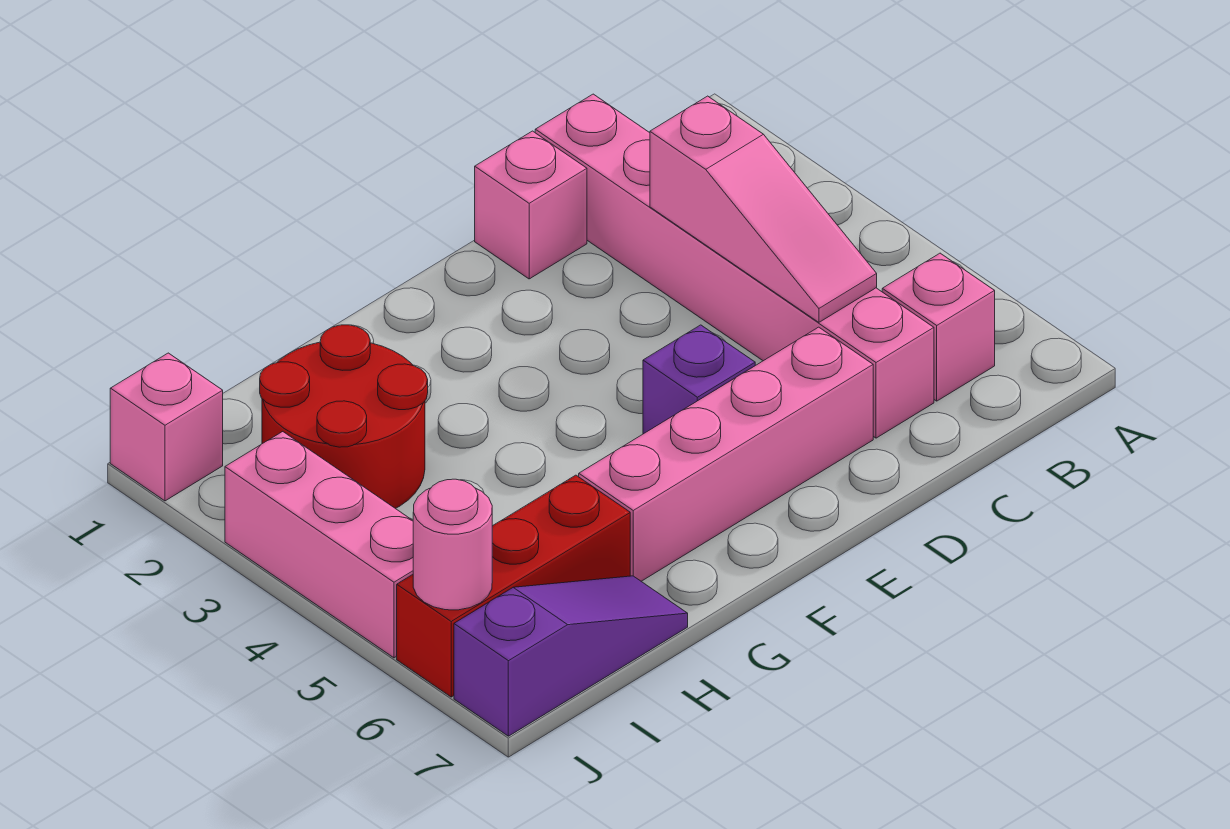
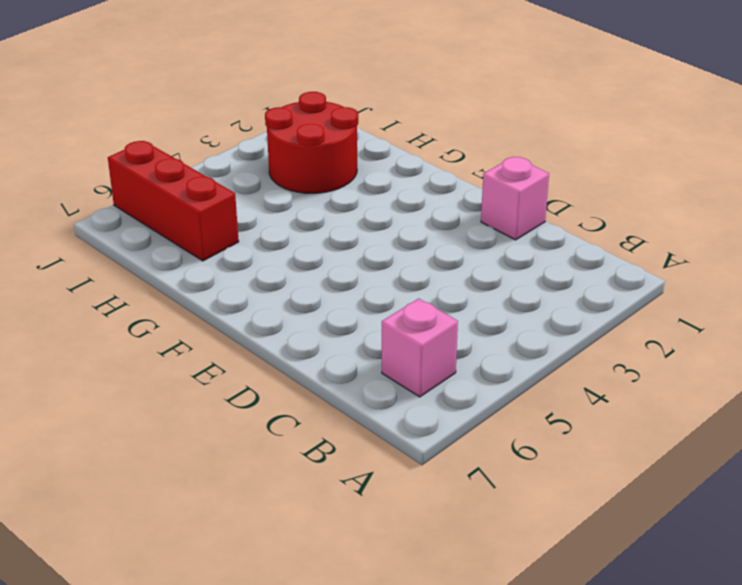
none -> pink brick C1:C6 level 1
none -> pink brick D6:G6 level 1
none -> purple brick E5 level 1

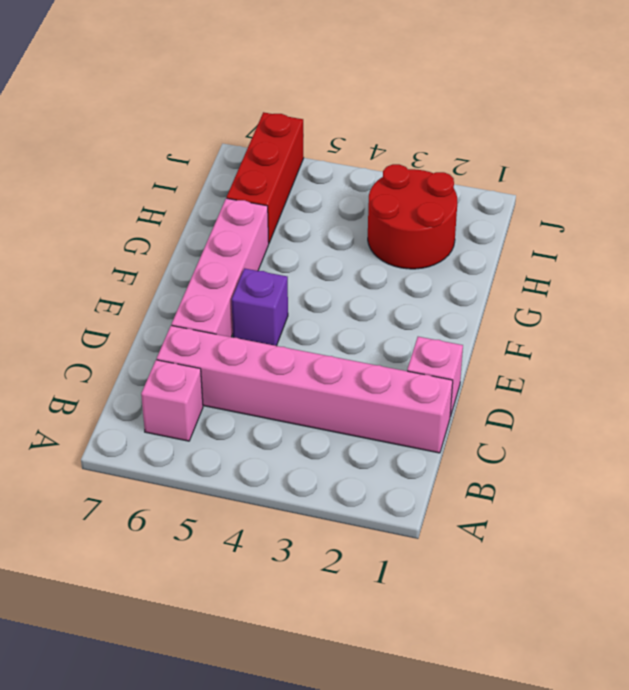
none -> purple slope H7:J7 level 1 top J
none -> pink brick J1 level 1
none -> pink brick J3:J5 level 1

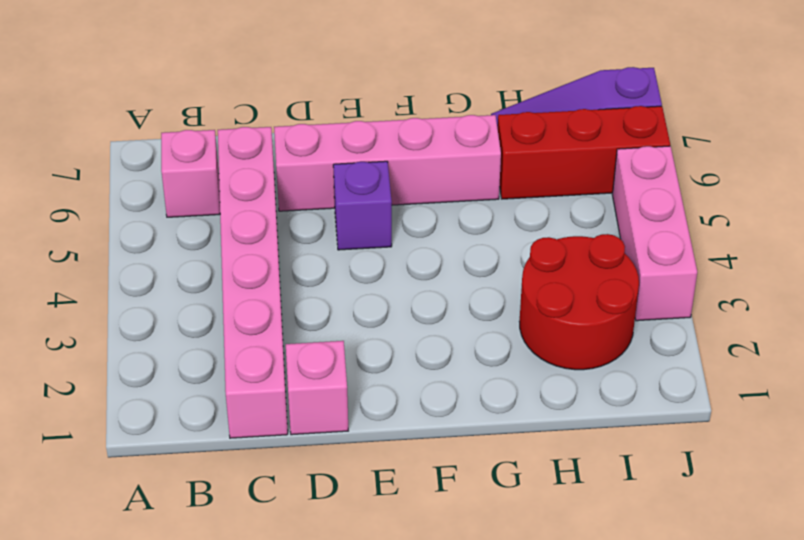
none -> pink brick J1 level 1
none -> pink slope C3:C5 level 2 top 3
none -> pink round brick J6 level 2

